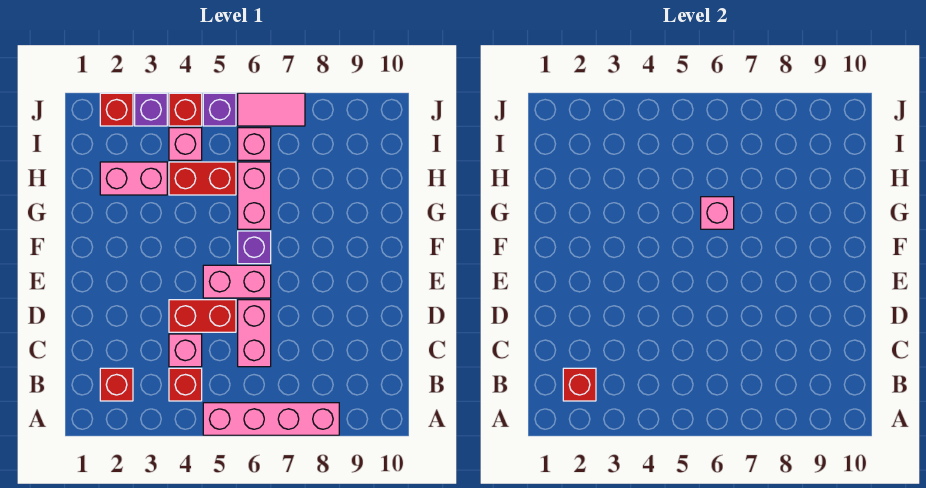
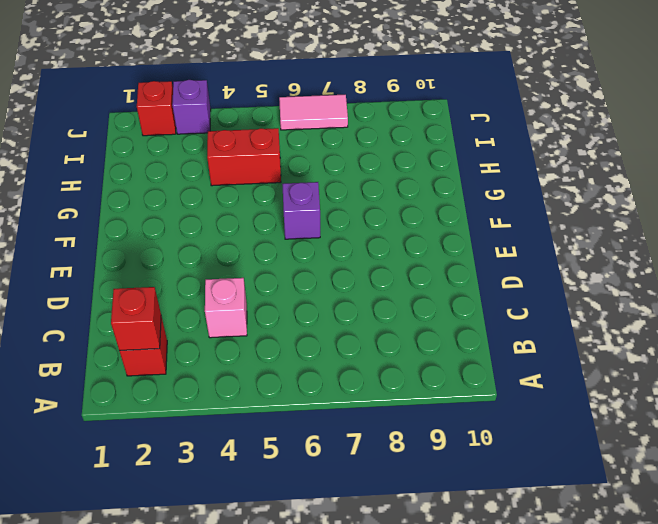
none -> pink brick A5:A8 level 1
none -> red brick B4 level 1
none -> pink brick C6:D6 level 1

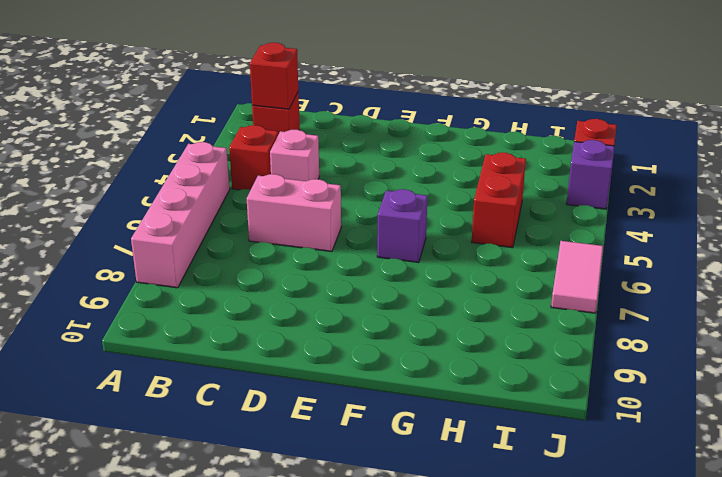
none -> red brick D4:D5 level 1
none -> pink brick E5:E6 level 1
none -> pink brick G6:H6 level 1

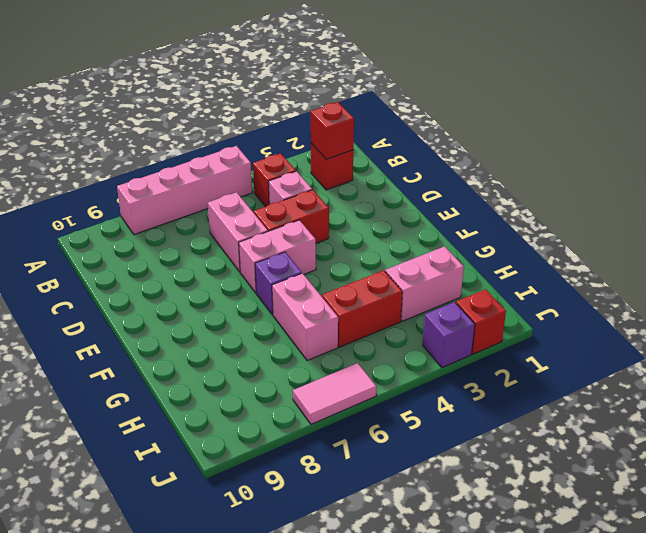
none -> pink brick I4 level 1
none -> pink brick I6 level 1
none -> red brick J4 level 1

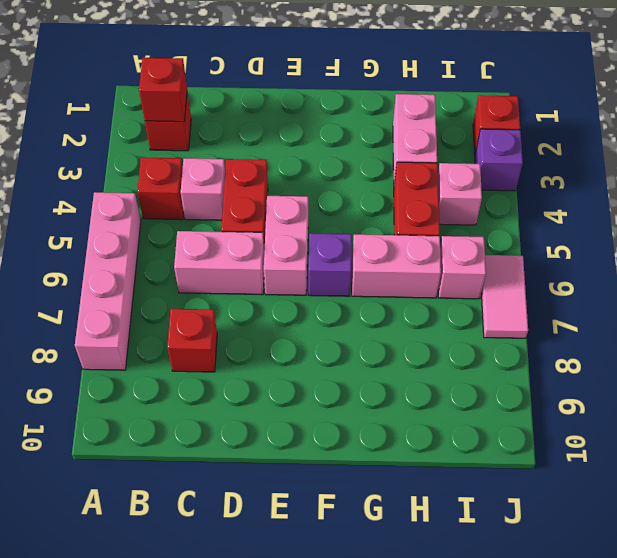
red brick C8 level 1 -> red brick J4 level 1
none -> purple brick J5 level 1
none -> pink brick G6 level 2

